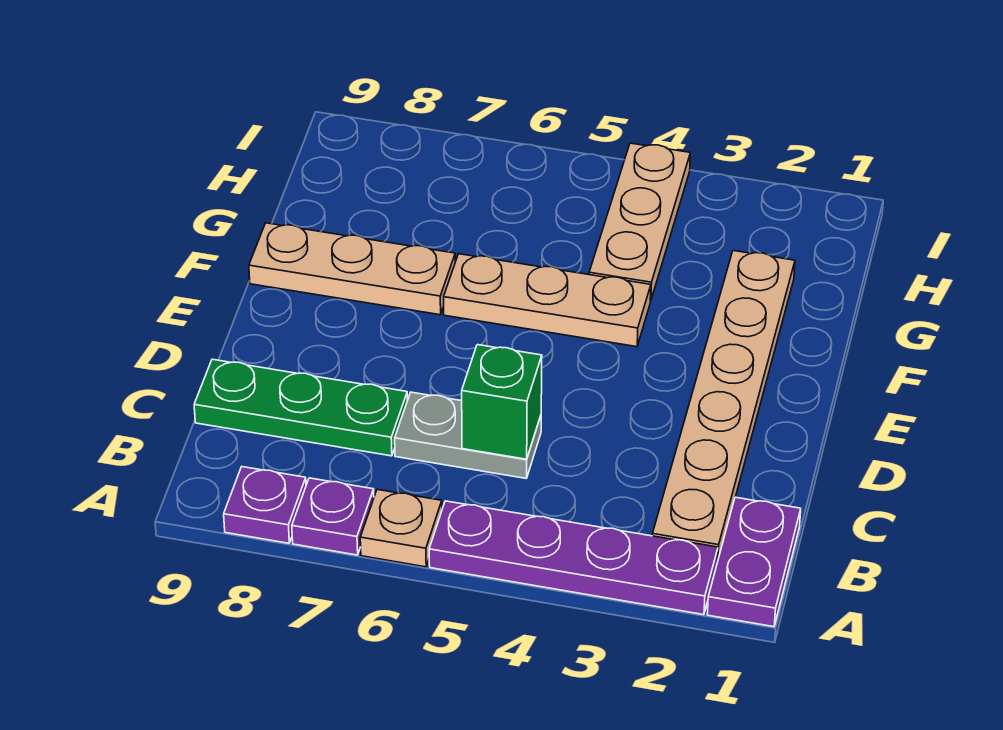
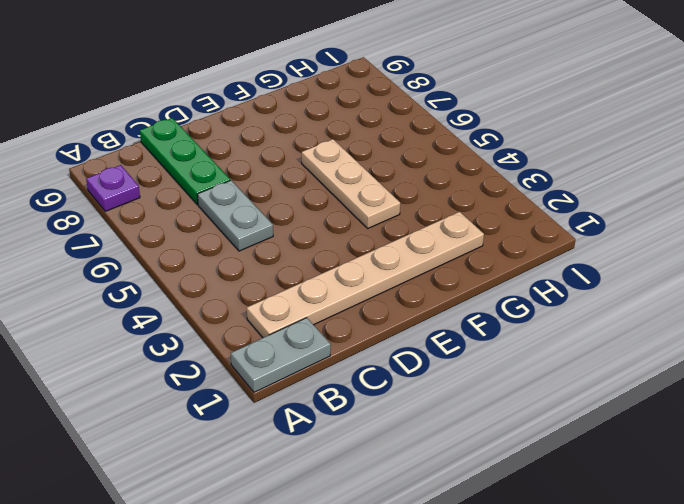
grey plate A1:B1 level 1 -> purple plate A1:B1 level 1
none -> purple plate A2:A5 level 1
none -> tan plate A6 level 1
none -> purple plate A7 level 1

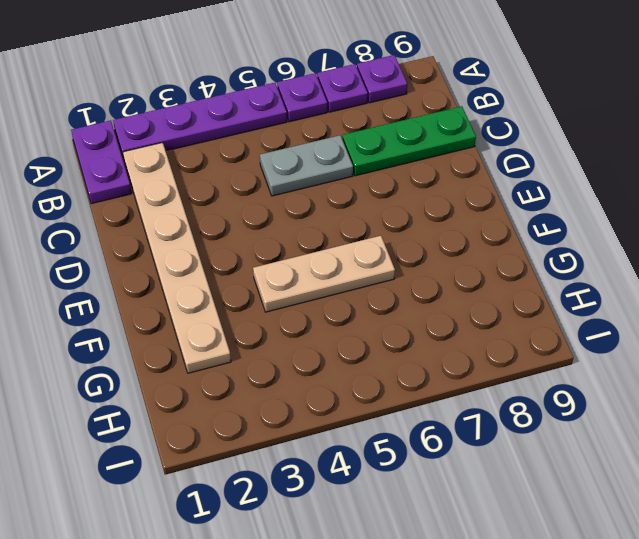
purple plate A6 level 1 -> tan plate A6 level 1
none -> tan plate F7:F9 level 1
none -> tan plate G4:I4 level 1
none -> green brick C5 level 2

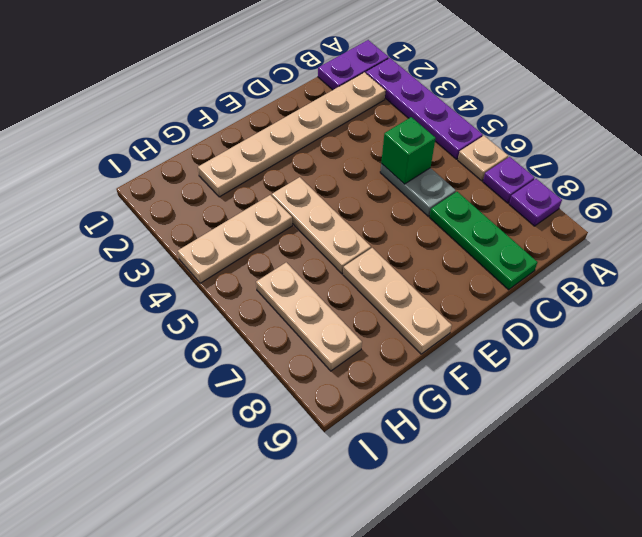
tan plate H6:H8 level 1 -> none

